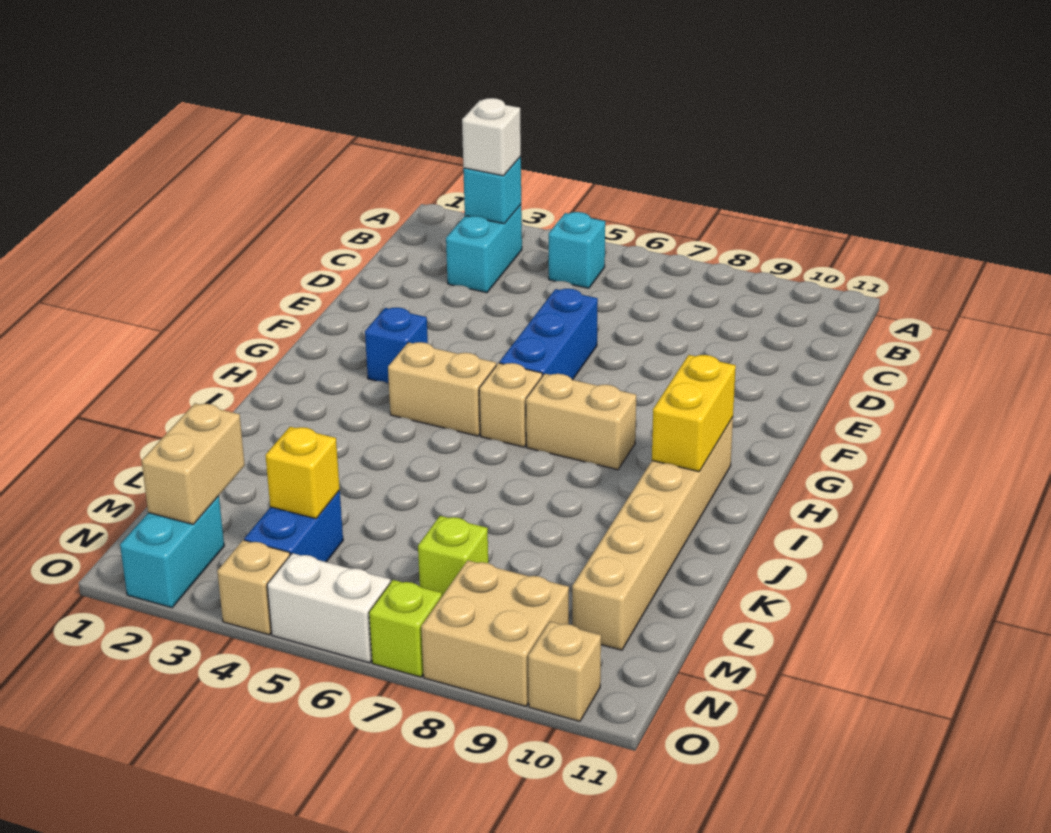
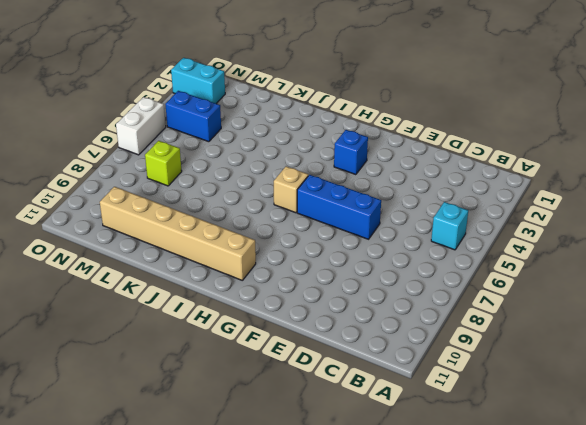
none -> cyan brick B3:C3 level 1
none -> tan brick H4:H5 level 1
none -> tan brick H7:H8 level 1

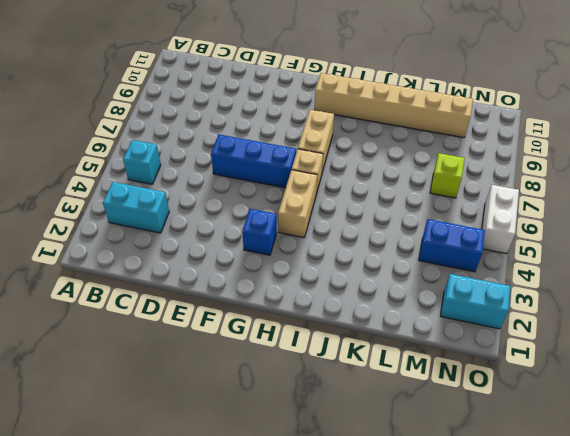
none -> tan brick N8:O9 level 1
none -> tan brick O4 level 1
none -> lime brick O7 level 1

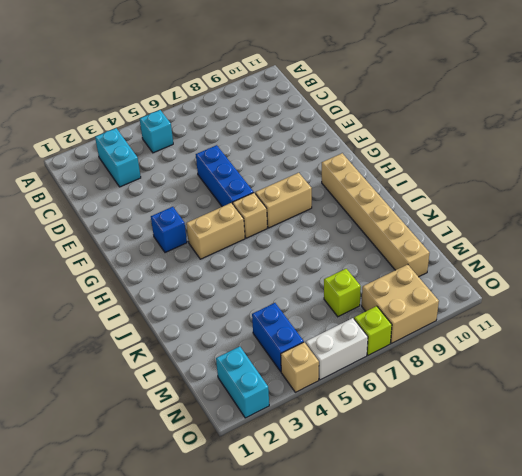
none -> tan brick O10 level 1
none -> cyan brick B3 level 2
none -> yellow brick H10:I10 level 2

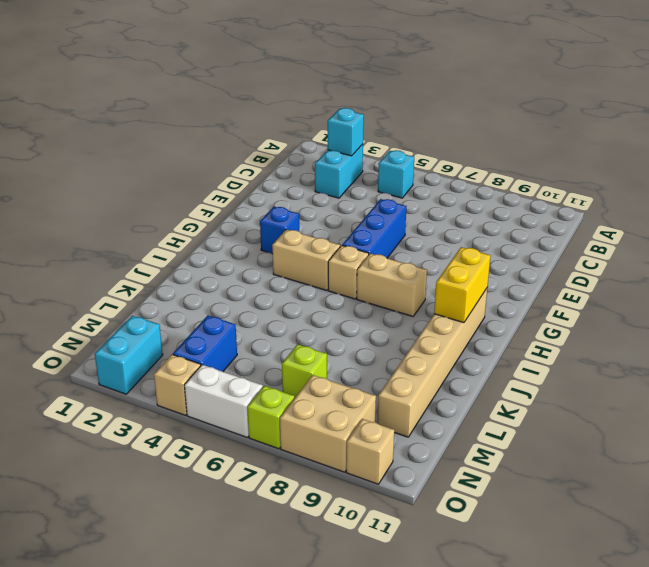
none -> tan brick M2:N2 level 2
none -> yellow brick M4 level 2
none -> white brick B3 level 3

